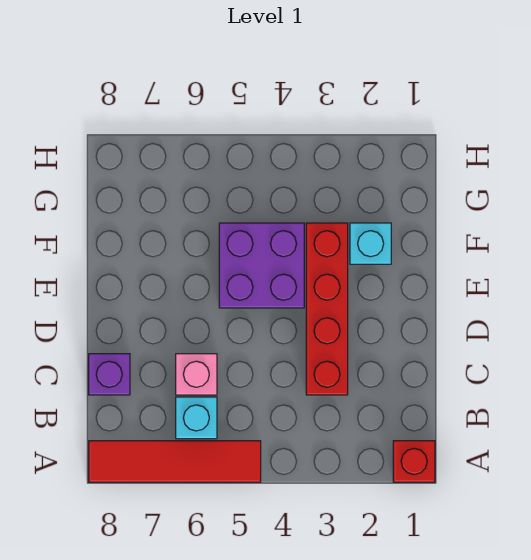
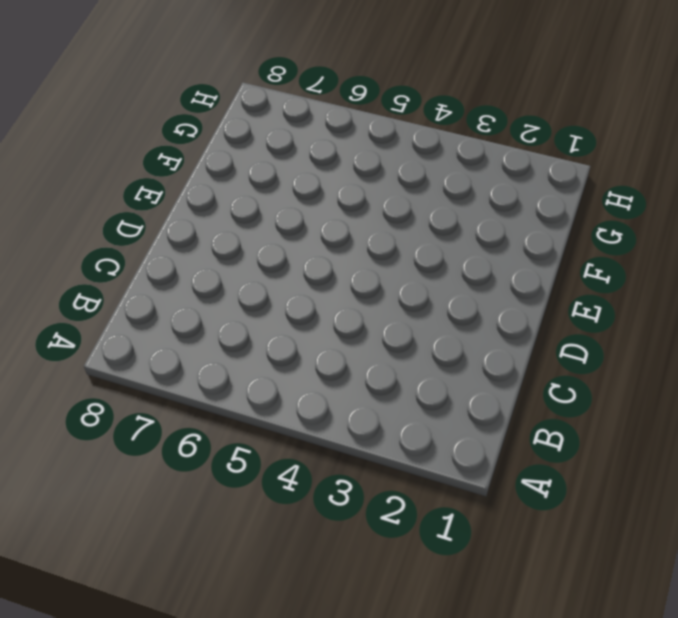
none -> red brick A1 level 1
none -> red tile A5:A8 level 1

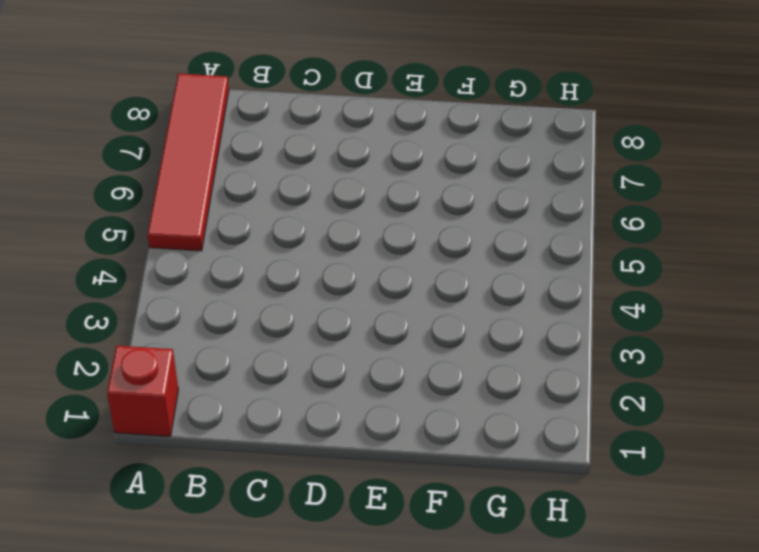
none -> cyan brick B6 level 1
none -> red brick C3:F3 level 1

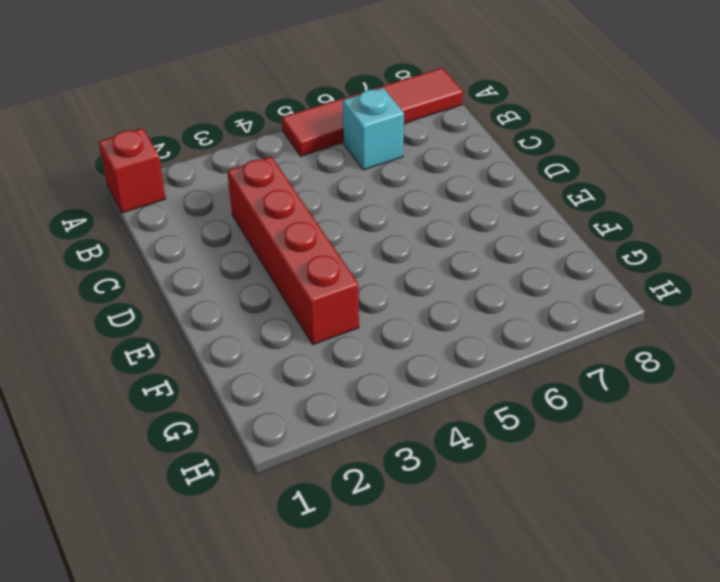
none -> pink brick C6 level 1
none -> purple brick C8 level 1

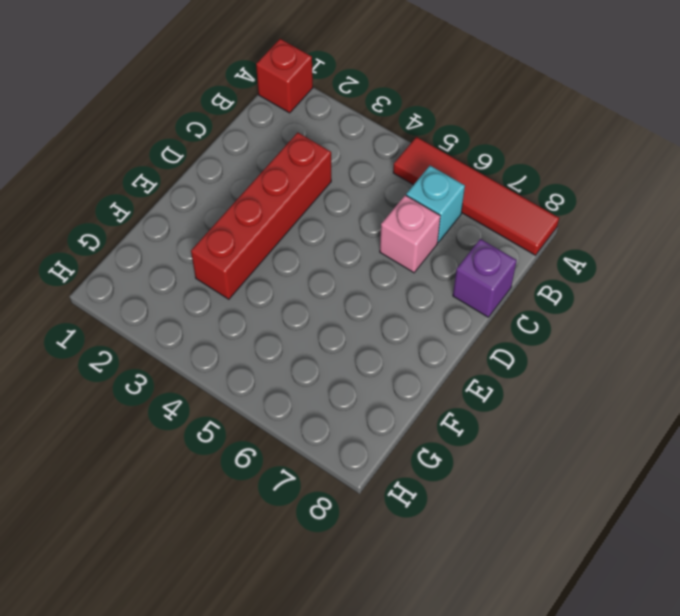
none -> purple brick E4:F5 level 1
none -> cyan brick F2 level 1

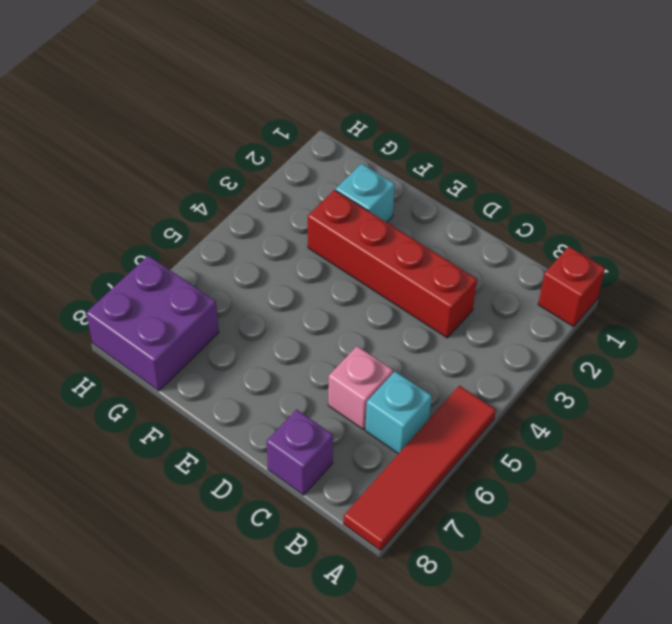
purple brick G7:H8 level 1 -> purple brick E4:F5 level 1

